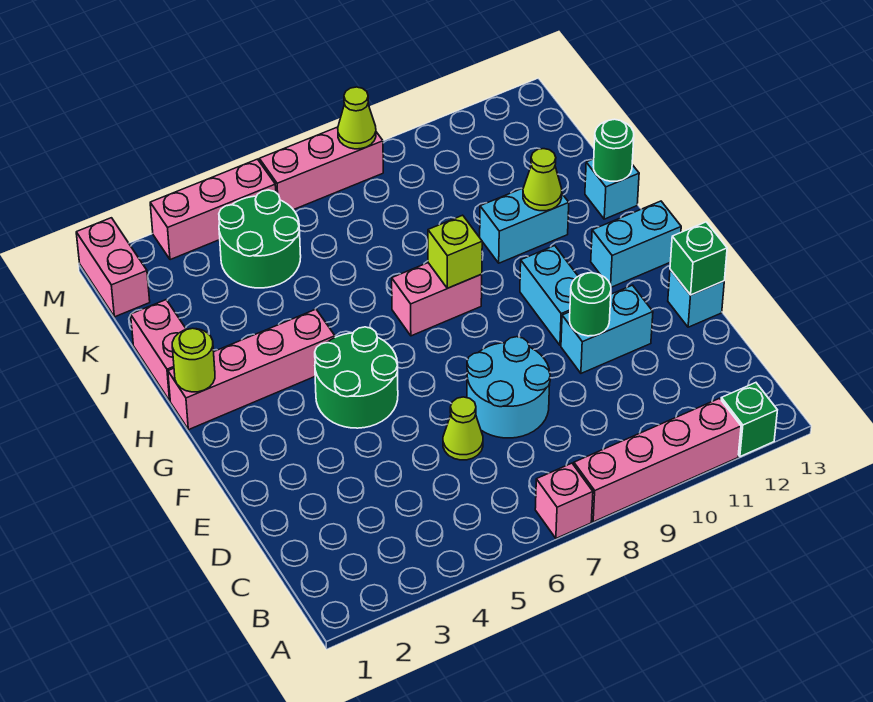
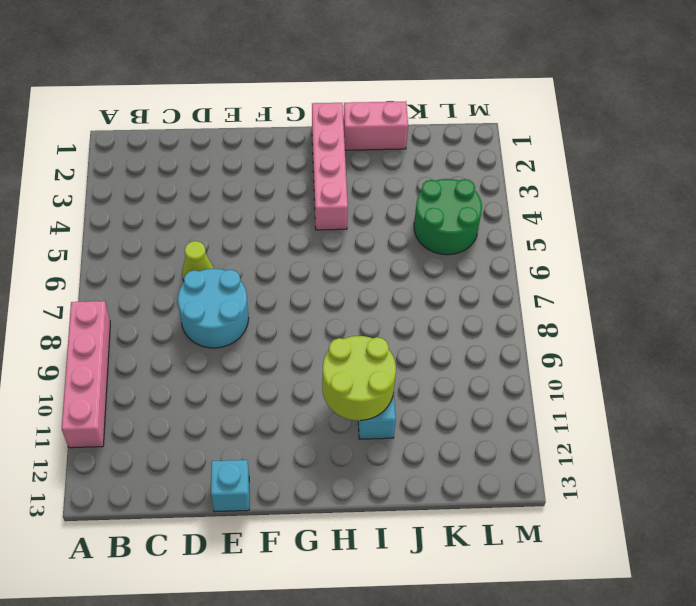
lime round brick H10:I11 level 2 -> lime cone I11 level 2
none -> pink brick A7 level 1
none -> green brick A12 level 1
none -> cyan brick E10:E11 level 1

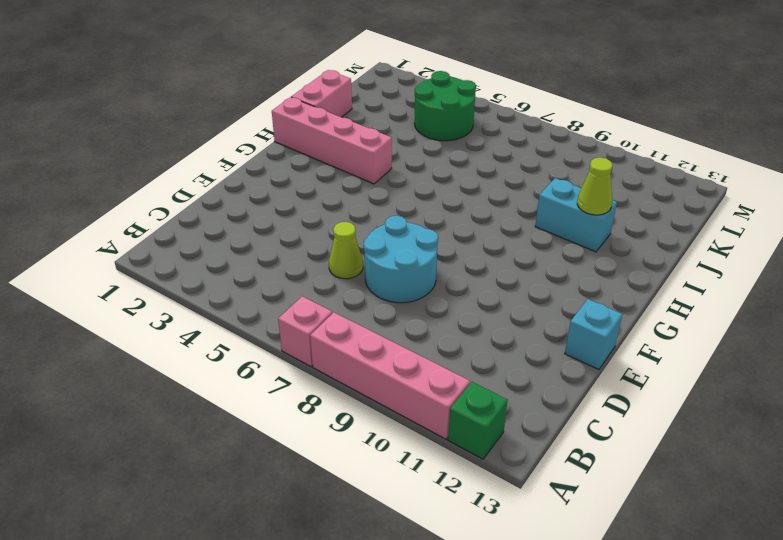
none -> cyan brick E10:E11 level 1
none -> green round brick F4:G5 level 1
none -> cyan brick F10:G10 level 1

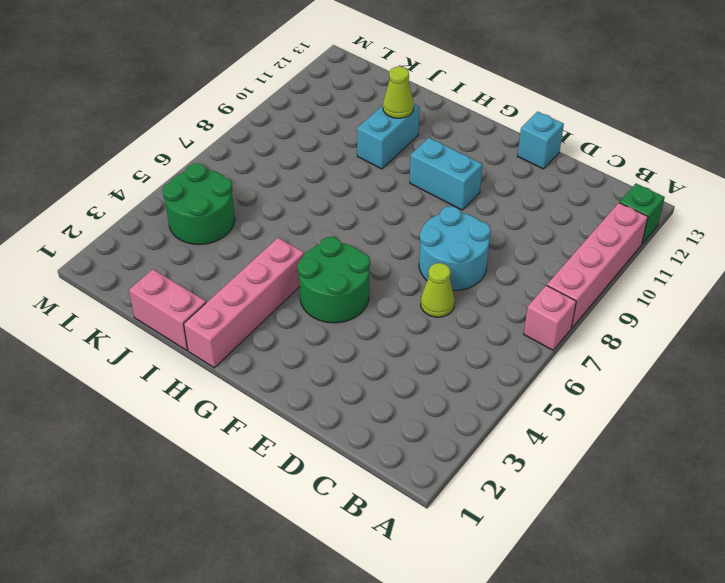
none -> cyan brick E10:E11 level 1
none -> cyan brick G12:G13 level 1
none -> pink brick H7:H8 level 1

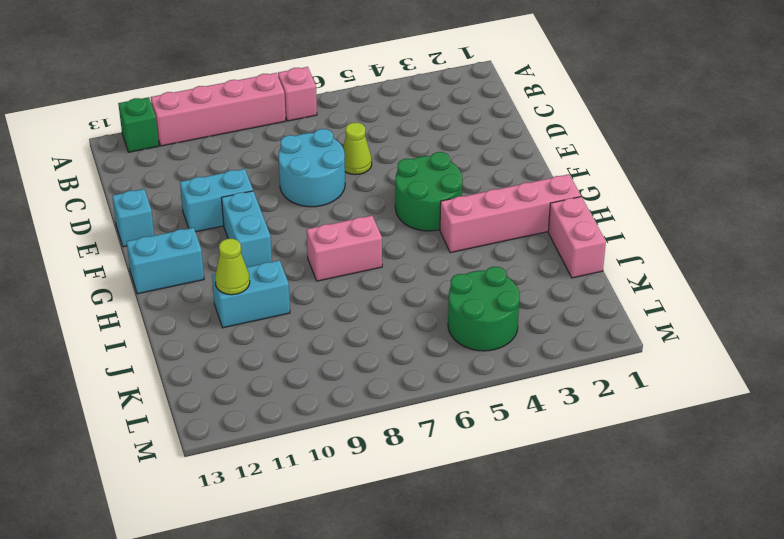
none -> cyan brick I13 level 1
none -> pink brick L1:M1 level 1
none -> pink brick M3:M5 level 1

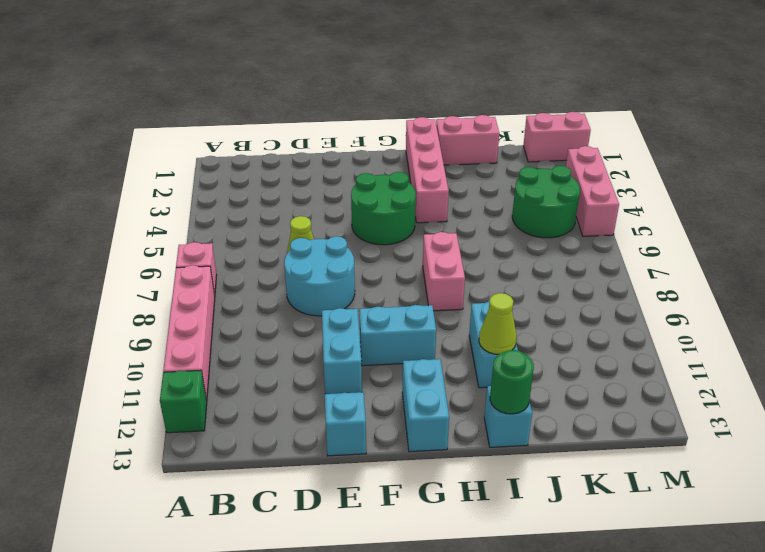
none -> pink brick M6:M8 level 1
none -> green round brick E10 level 2
none -> green brick E13 level 2

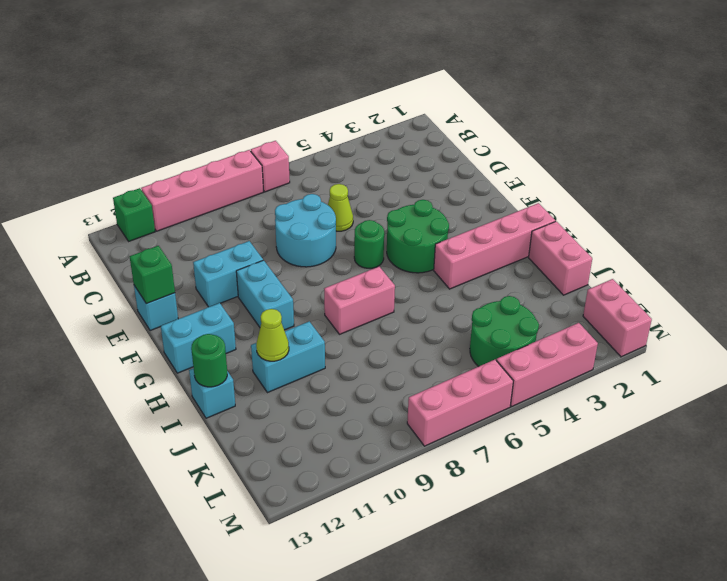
green round brick F6 level 1 -> green round brick E10 level 2
none -> lime round brick H1 level 2
none -> lime brick H8 level 2
none -> lime cone M8 level 2

